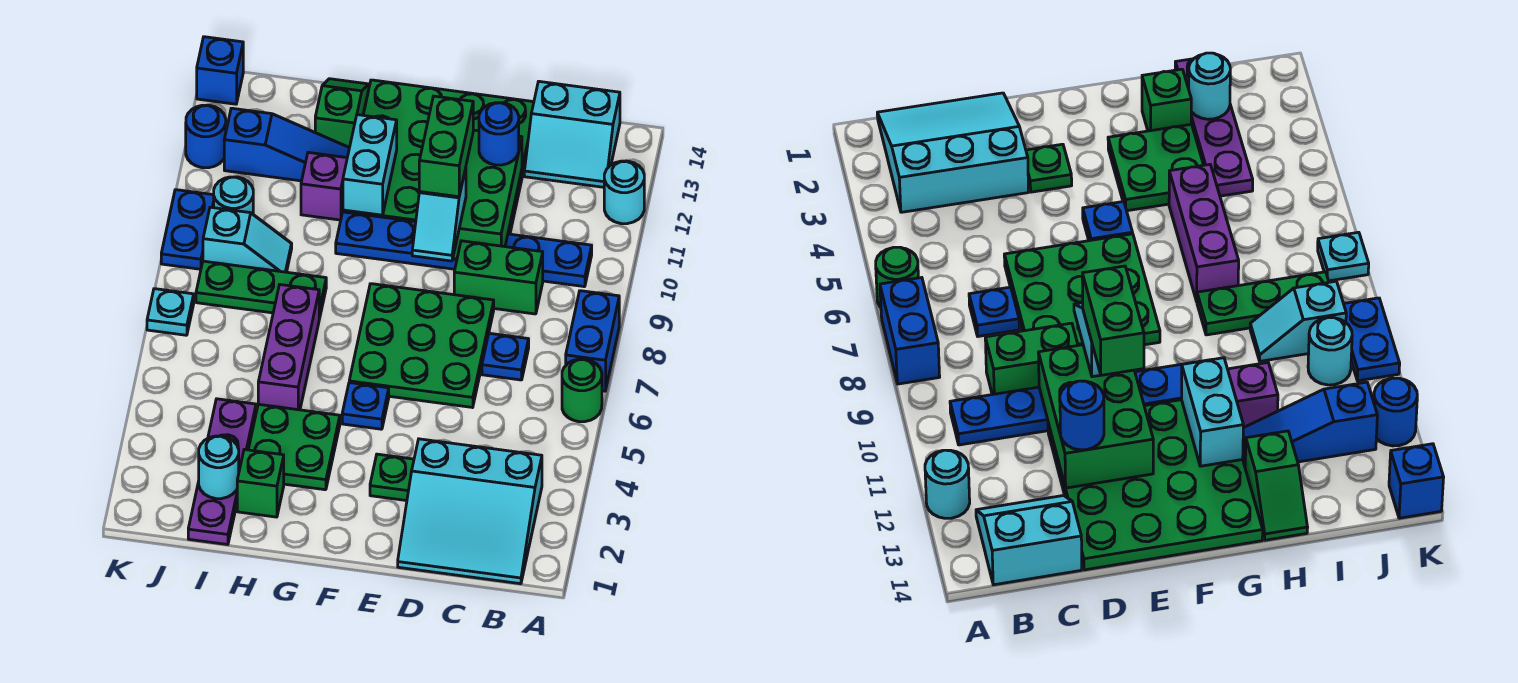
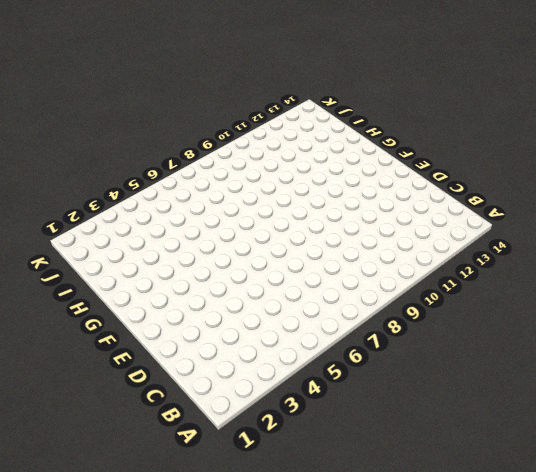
none -> green round brick A6 level 1
none -> blue brick A7:A8 level 1
none -> cyan round brick A12 level 1
none -> cyan slope B1:D3 level 1 top 3

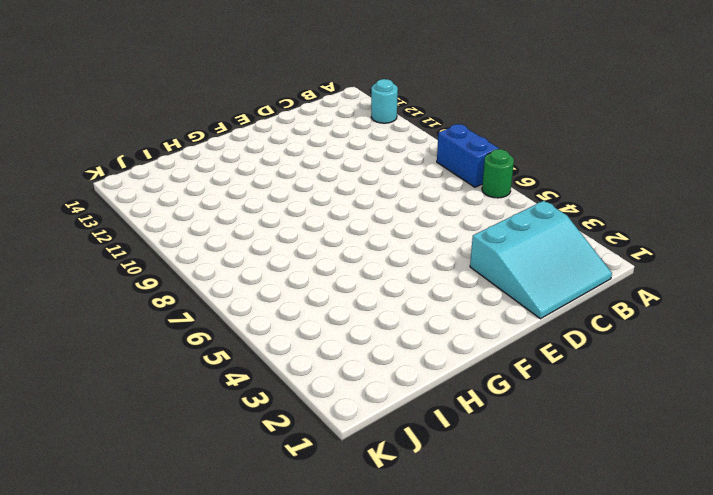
none -> blue plate B10:G10 level 1
none -> cyan slope B13:C14 level 1 top 14
none -> blue plate C7 level 1
none -> green brick C9:D9 level 1

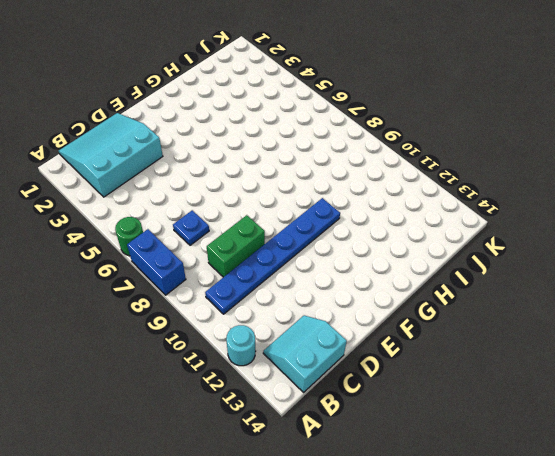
none -> green plate D6:F8 level 1
none -> green plate D11:G14 level 1
none -> green plate E3 level 1
none -> blue plate F5 level 1

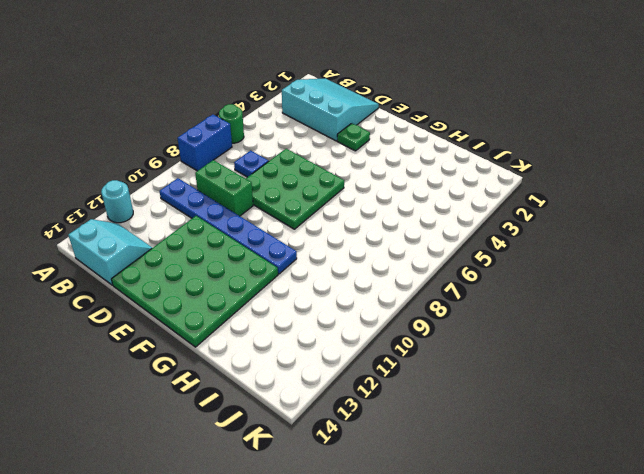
none -> blue plate F5 level 1
none -> green plate G3:H4 level 1
none -> green brick H2 level 1
none -> purple brick H5:H7 level 1

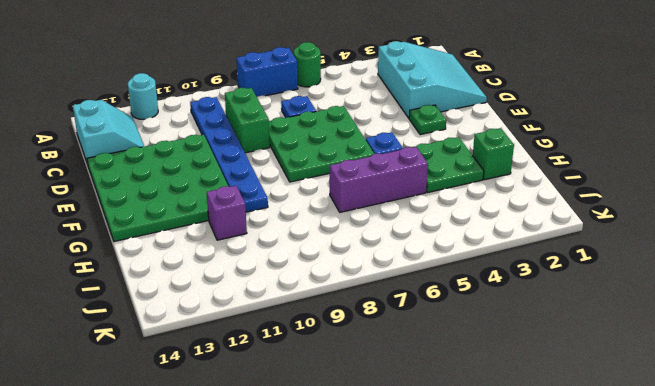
none -> green plate H8:J8 level 1
none -> blue slope H12:J12 level 1 top J
none -> green slope H13:H14 level 1 top 13
none -> purple plate I1:I4 level 1

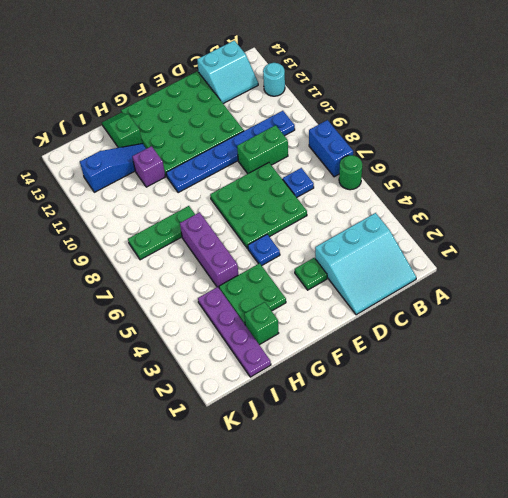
none -> cyan slope I9:J9 level 1 top J
none -> cyan round brick J10 level 1
none -> cyan plate K7 level 1
none -> blue plate K9:K10 level 1

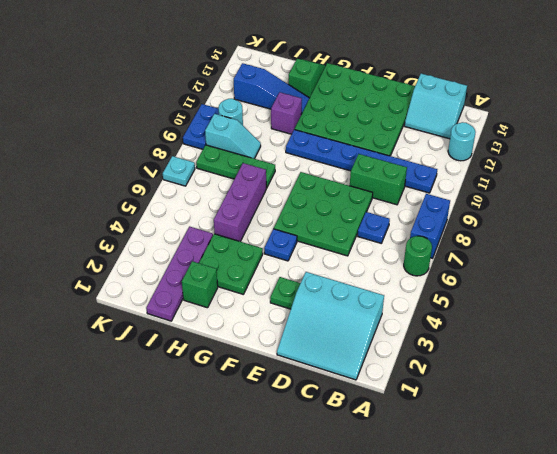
none -> blue round brick K12 level 1
none -> blue brick K14 level 1
none -> green brick D10:E12 level 2
none -> cyan brick G11:G12 level 2

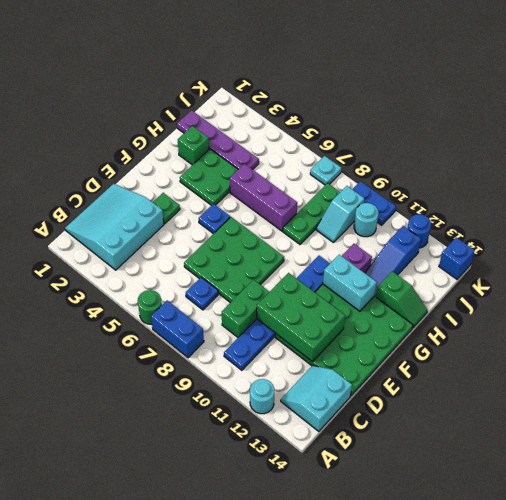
none -> cyan round brick I2 level 2
none -> blue round brick D12 level 3
none -> cyan slope E9:E10 level 3 top 10
none -> green brick E10:E11 level 4

